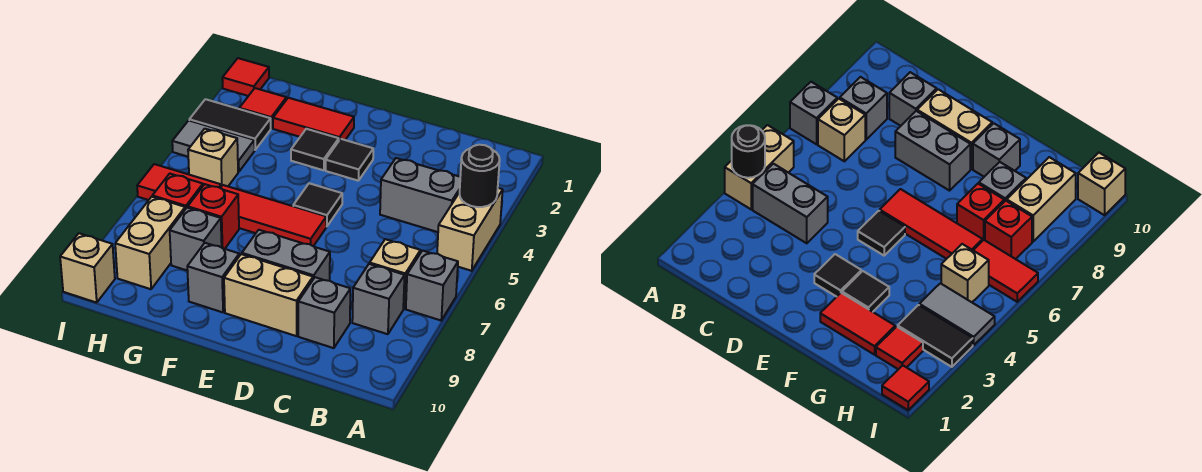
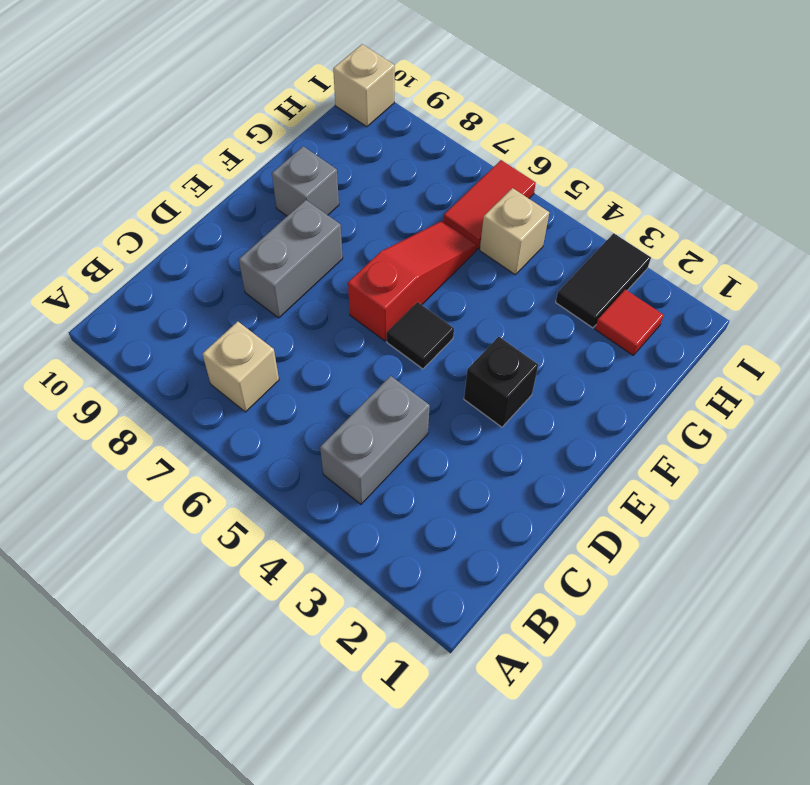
black brick E3 level 1 -> black tile E3 level 1
red slope E6:G6 level 1 top E -> red tile E6:G6 level 1
none -> tan brick A4:A5 level 1
none -> grey brick A7 level 1
none -> grey brick B8 level 1

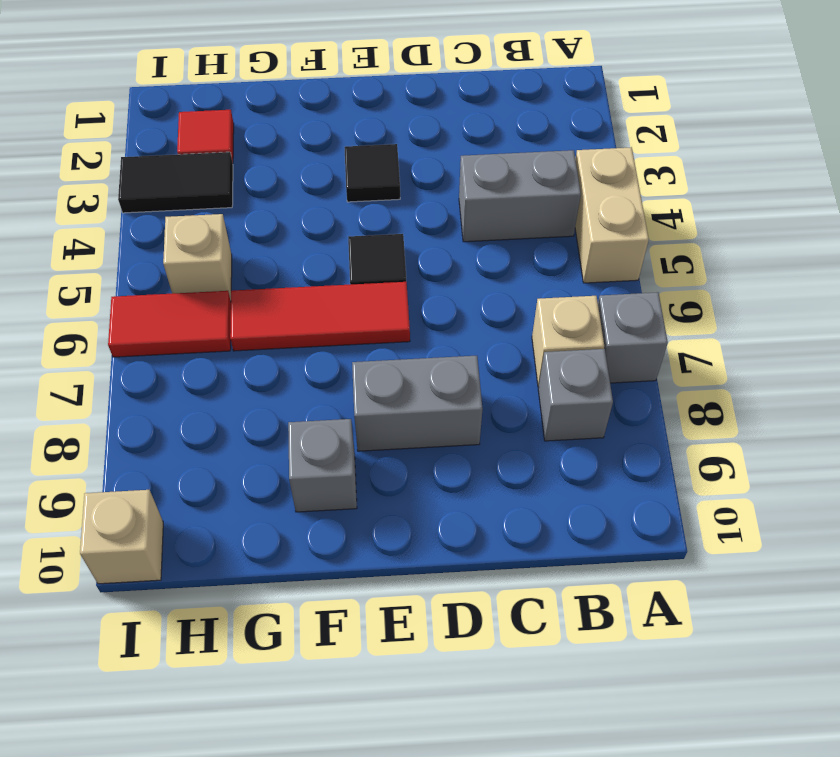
none -> grey brick C9 level 1
none -> tan brick D9:E9 level 1
none -> red tile F2:G2 level 1

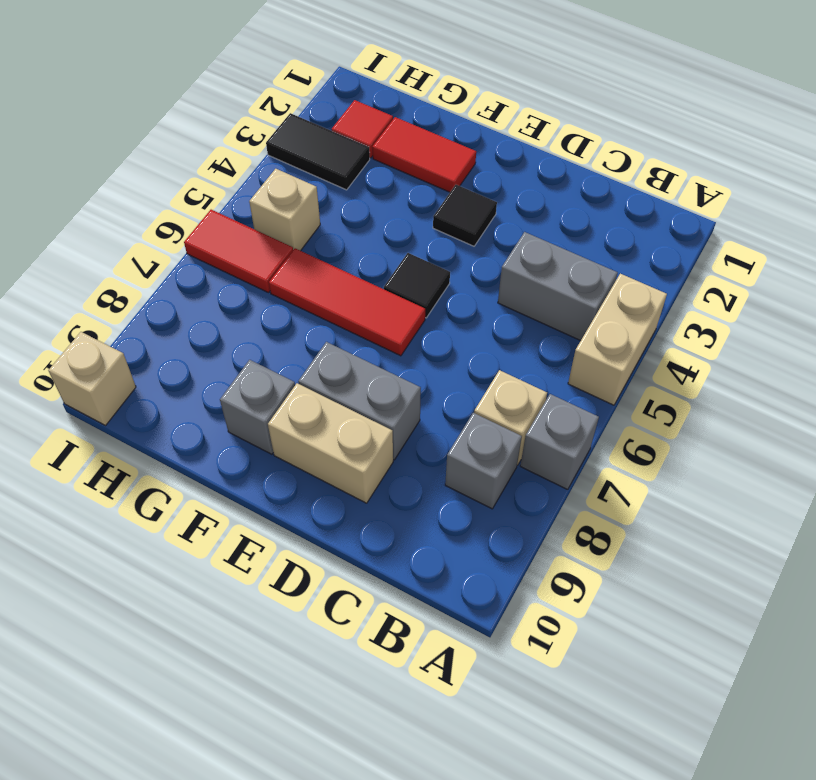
none -> grey brick C9 level 1
none -> black tile F3 level 1
none -> red brick G7 level 1

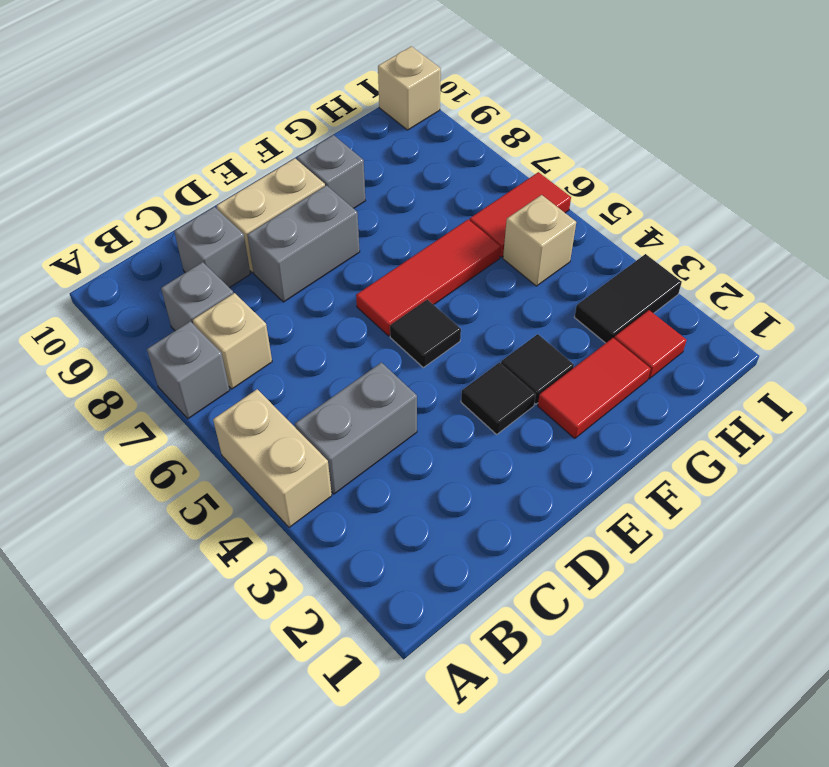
none -> red brick G7 level 1
none -> grey brick G8 level 1
none -> grey tile H4:I4 level 1

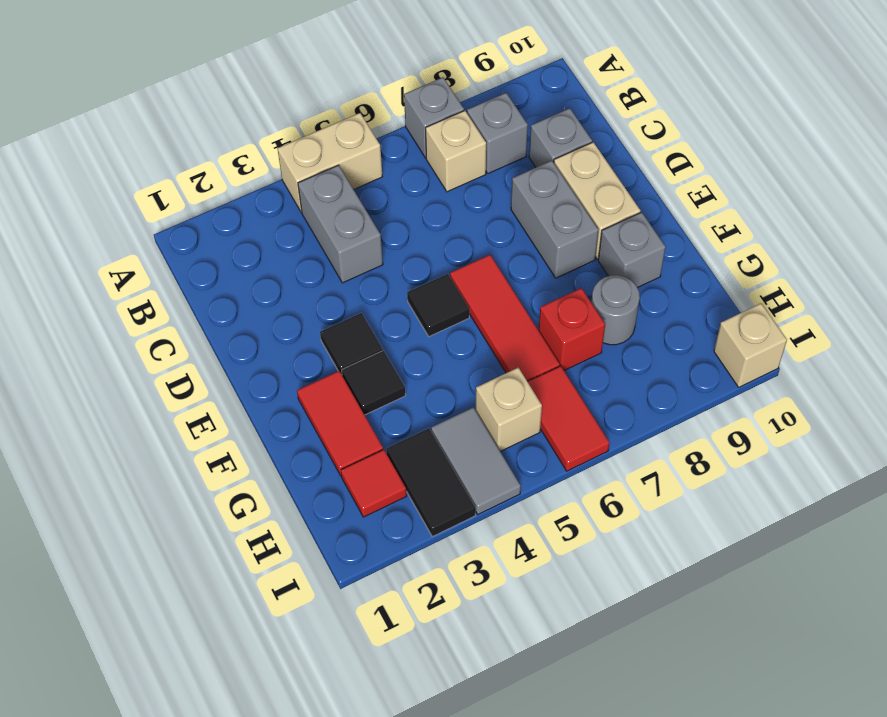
grey round brick G8 level 1 -> grey brick G8 level 1
none -> red brick H7 level 1
none -> tan brick H8:H9 level 1
none -> red tile I1 level 1

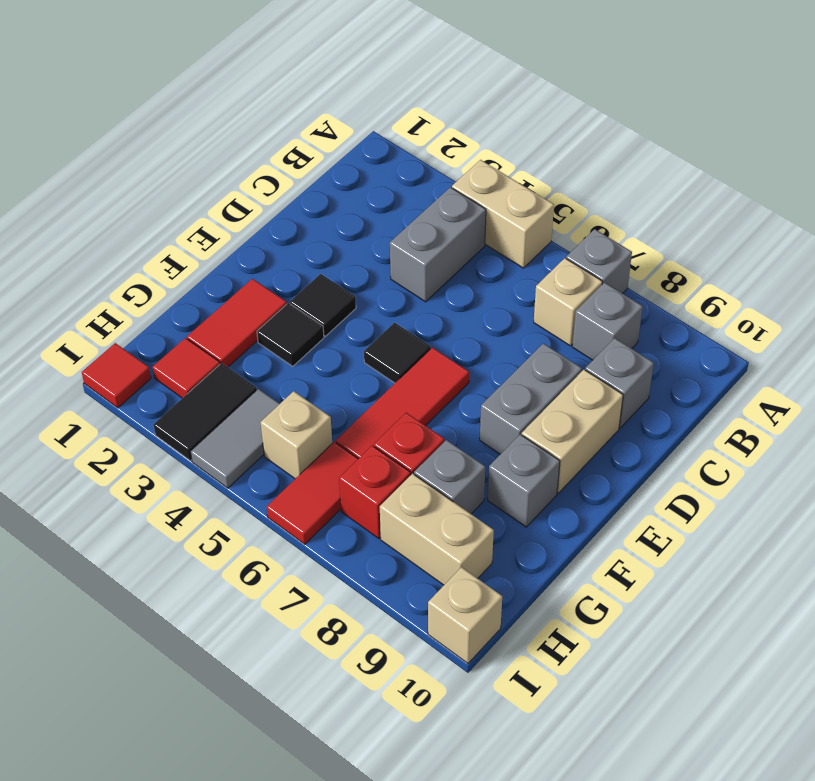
none -> black round brick A4 level 2

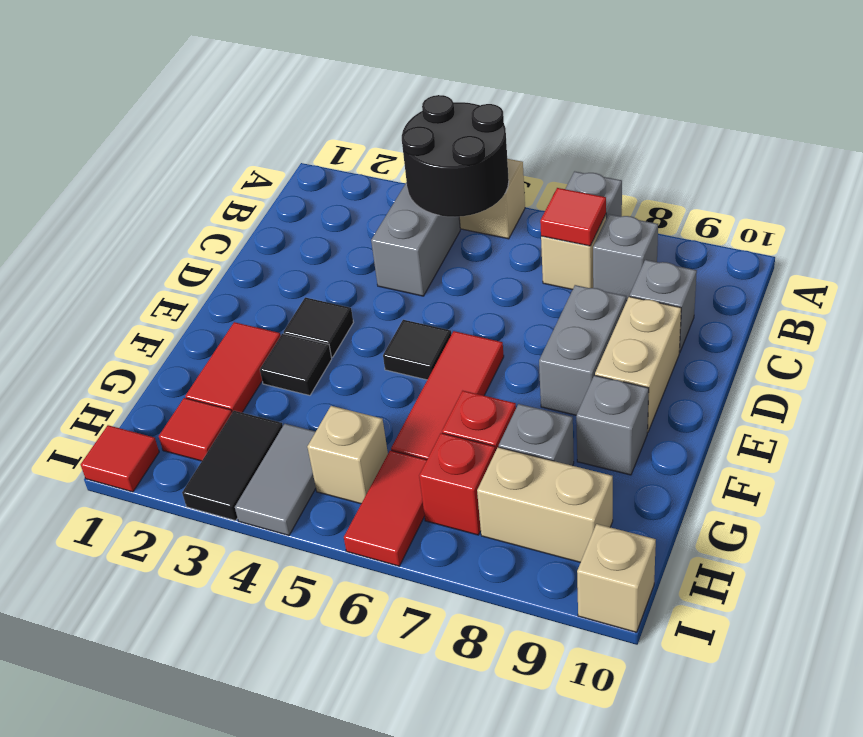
black round brick A4:B5 level 2 -> black round brick A4 level 2
red tile B7 level 2 -> none

